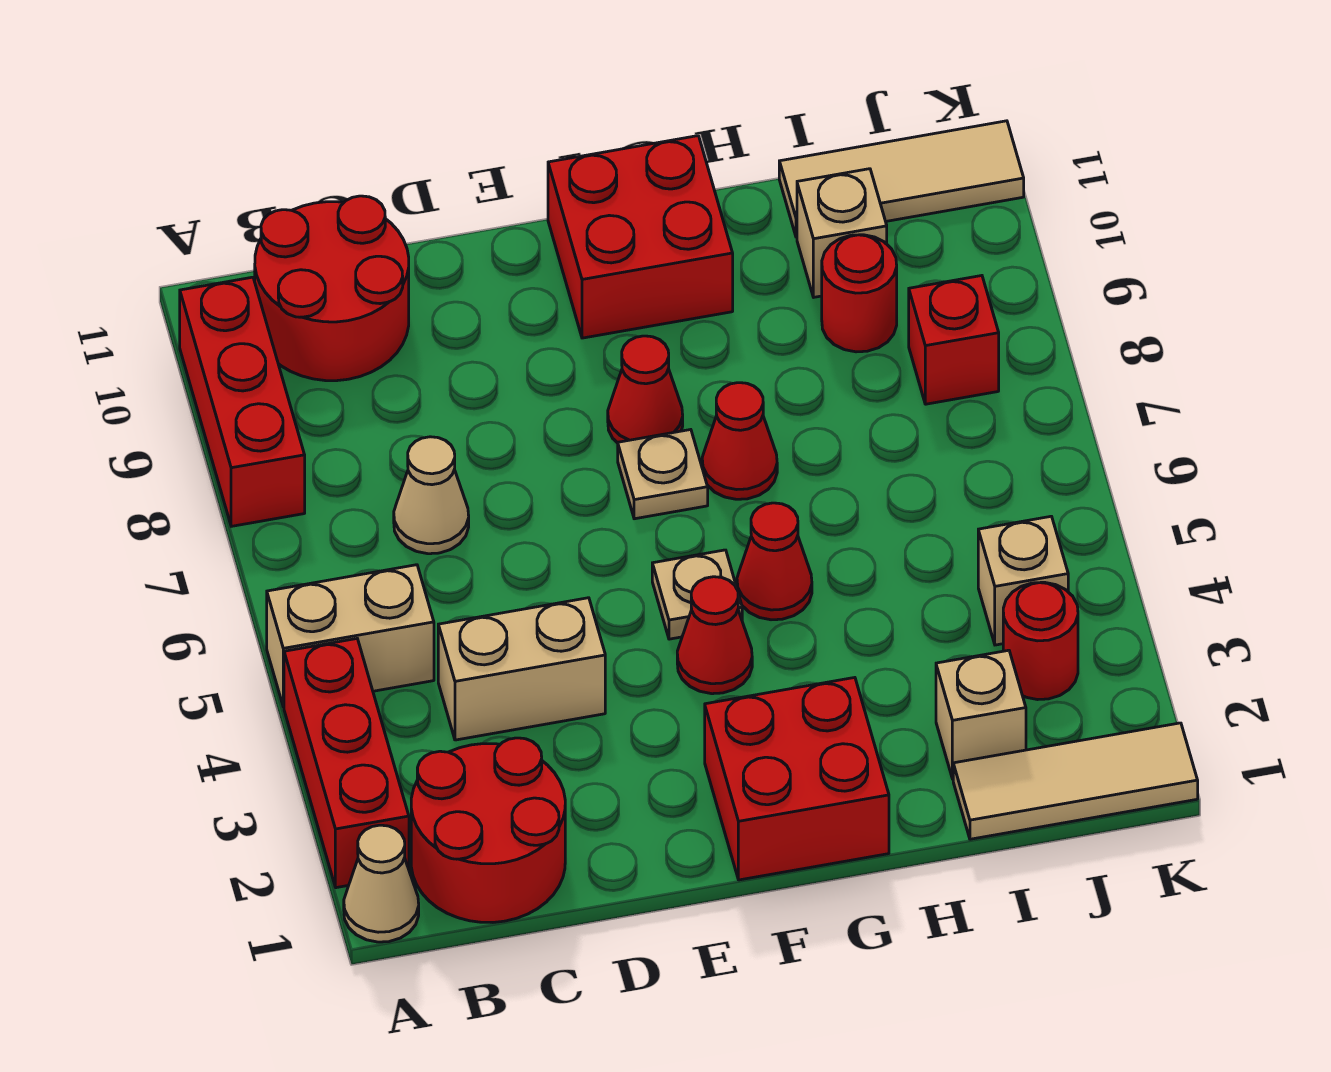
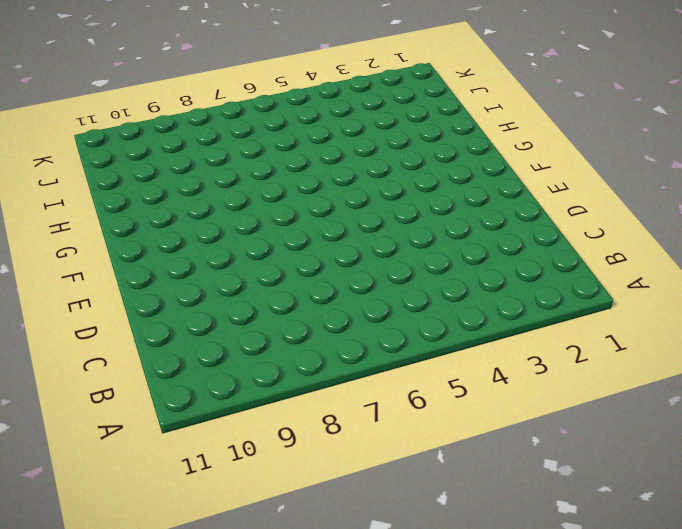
none -> tan cone A1 level 1
none -> red brick A2:A4 level 1
none -> tan brick A5:B5 level 1

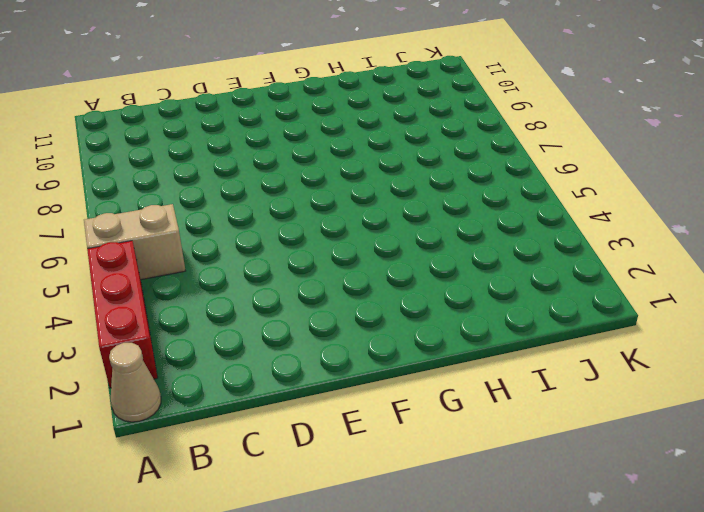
none -> red brick A8:A10 level 1
none -> red round brick B1:C2 level 1
none -> red round brick B10:C11 level 1

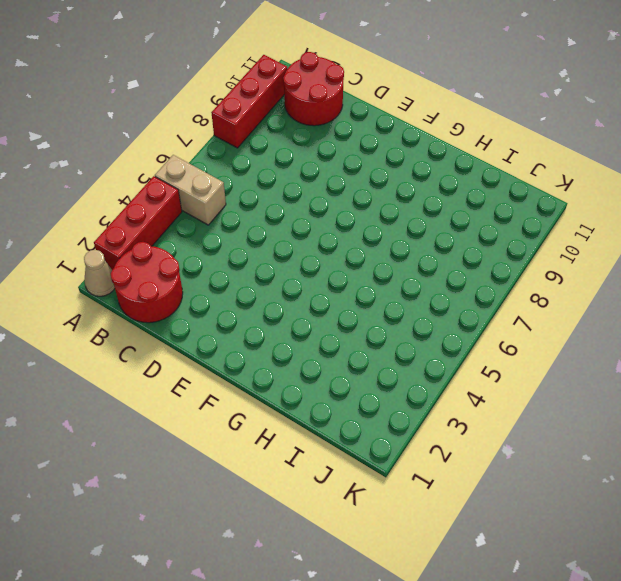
none -> tan brick C4:D4 level 1
none -> tan cone C7 level 1
none -> red brick F1:G2 level 1

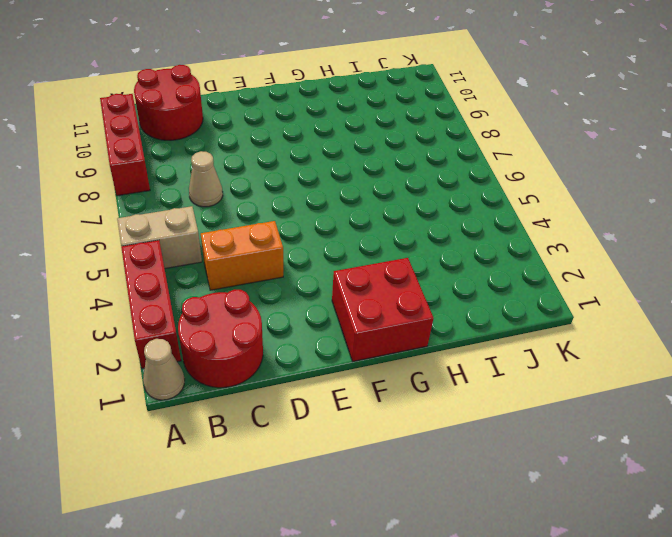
orange brick C4:D4 level 1 -> tan brick C4:D4 level 1
none -> red cone F4 level 1
none -> tan plate F5 level 1
none -> tan plate F7 level 1

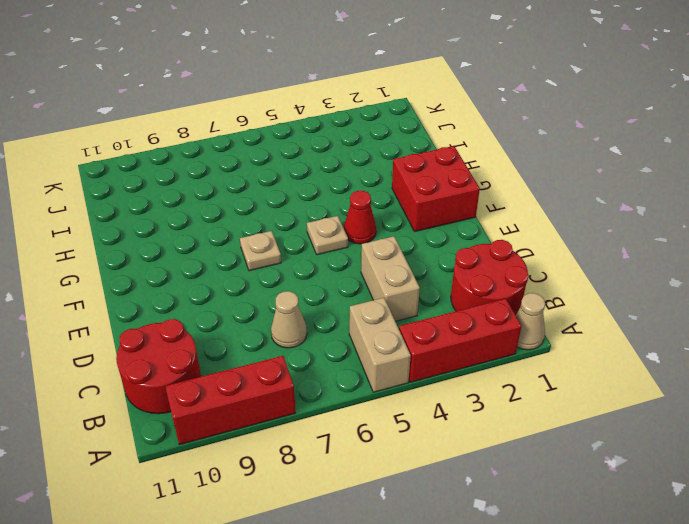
none -> red cone F8 level 1
none -> red brick F10:G11 level 1
none -> red cone G5 level 1

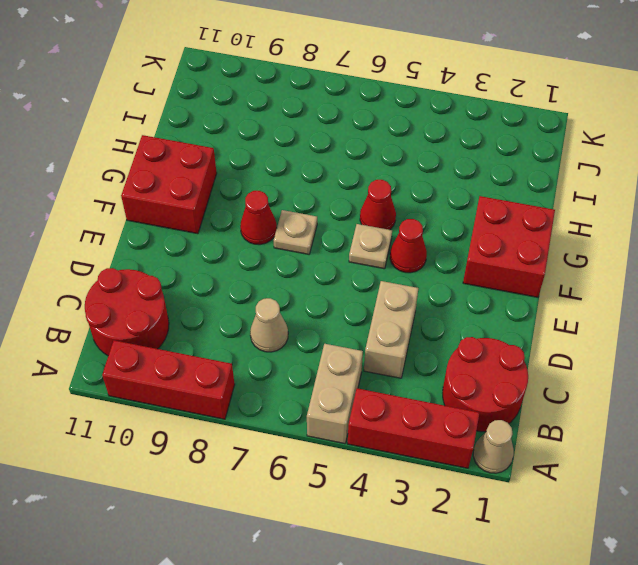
none -> red cone G7 level 1
none -> tan tile I1:K1 level 1
none -> tan brick I2 level 1

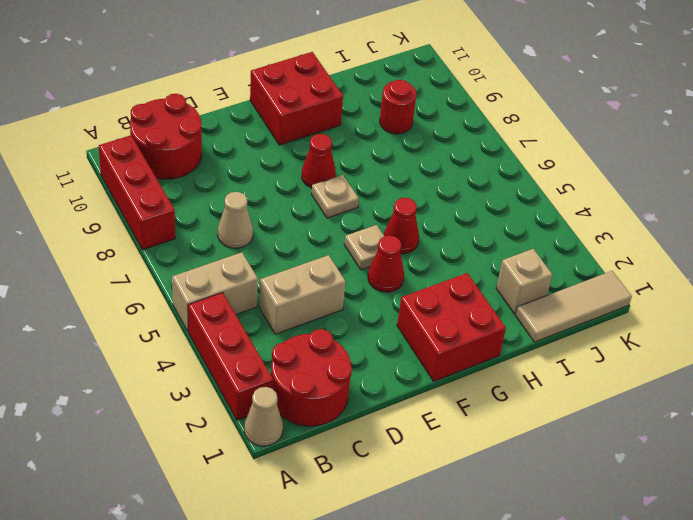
none -> red cone G7 level 1
none -> tan brick I10 level 1
none -> tan tile I11:K11 level 1

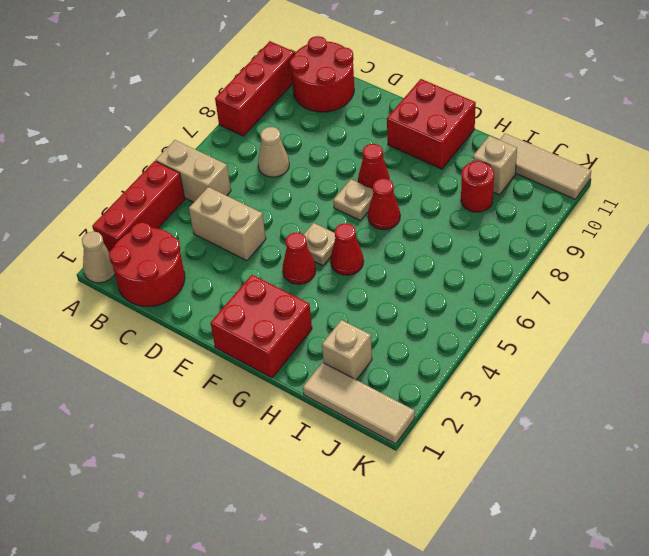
none -> red round brick J3 level 1
none -> tan brick J4 level 1
none -> red brick J8 level 1

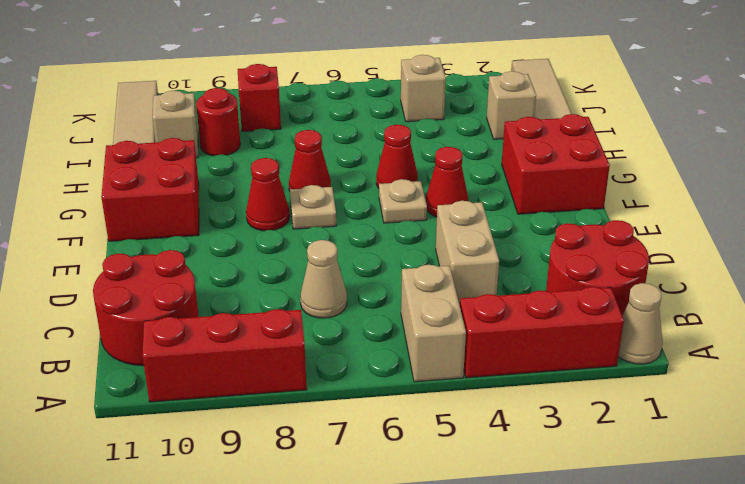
none -> red round brick J3 level 1

